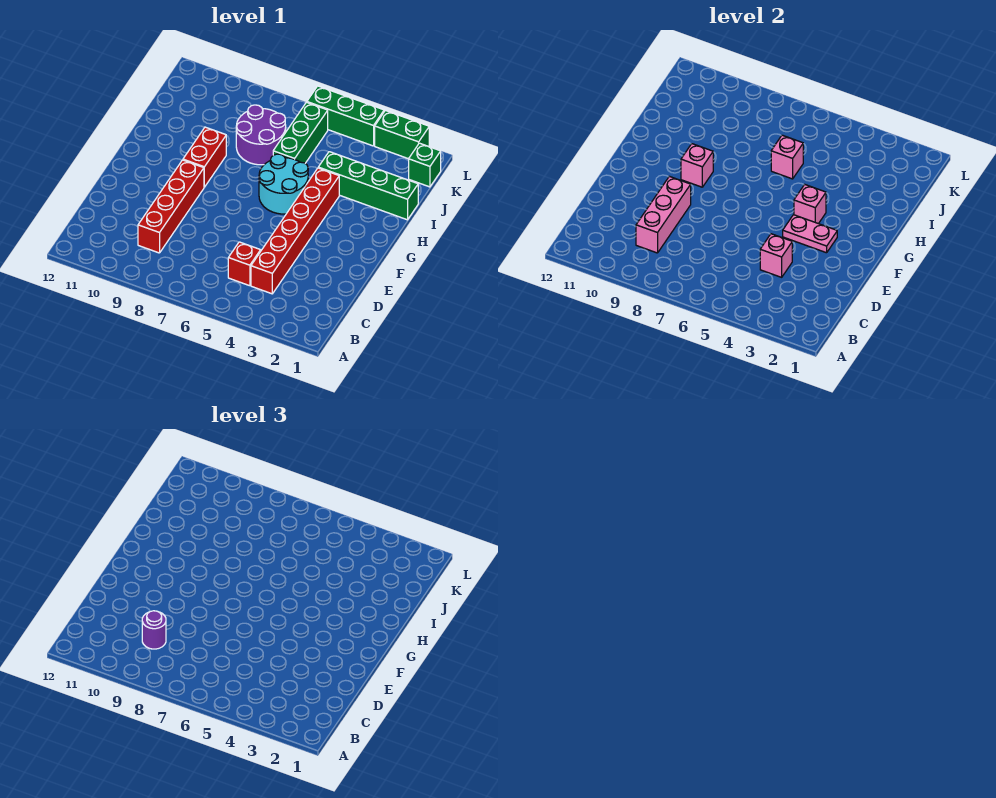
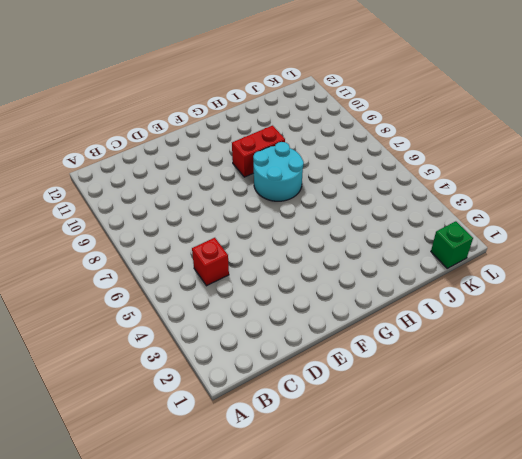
cyan round brick G7:H8 level 1 -> cyan round brick G5:H6 level 1
none -> red brick C4:H4 level 1
none -> red brick C9:F9 level 1
none -> green brick I1:I4 level 1

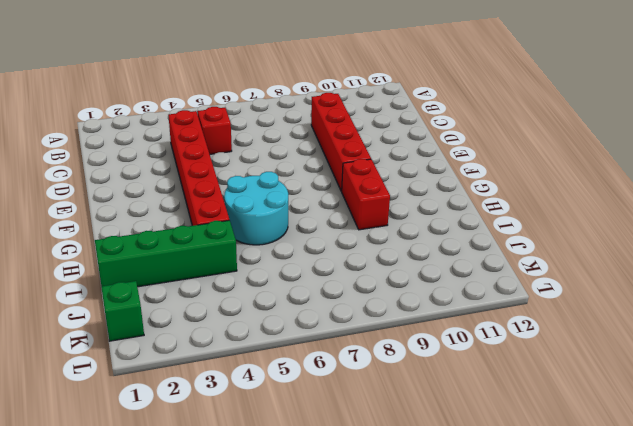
none -> green brick I6:K6 level 1
none -> purple round brick I7:J8 level 1
none -> green brick L2:L3 level 1

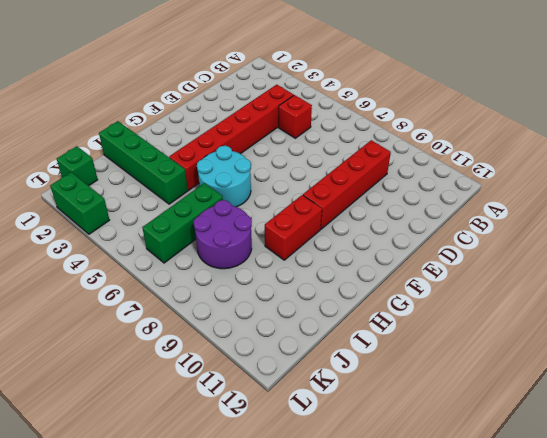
none -> green brick L4:L6 level 1
none -> pink brick C9:E9 level 2
none -> pink brick D4 level 2

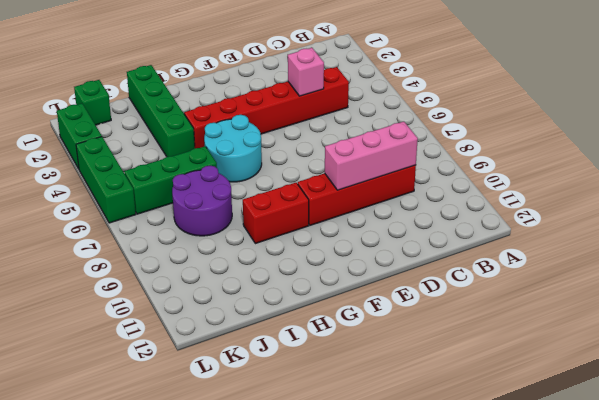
none -> red brick C5 level 1
none -> pink plate F3:F4 level 2
none -> pink brick G4 level 2

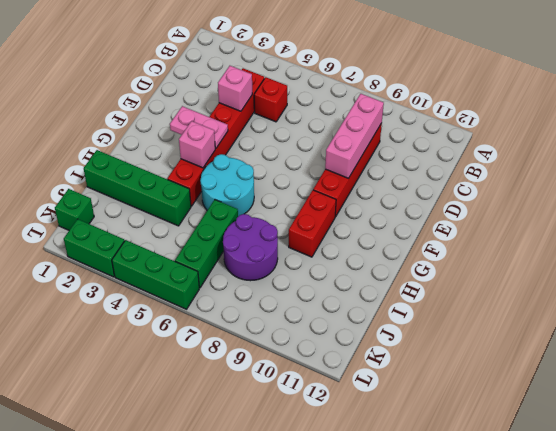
none -> pink brick G9 level 2
none -> pink brick I6 level 2
none -> purple round brick C9 level 3

